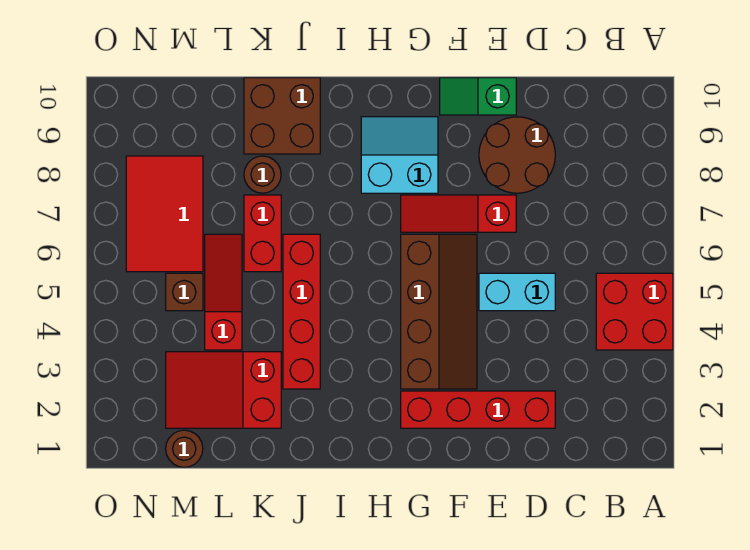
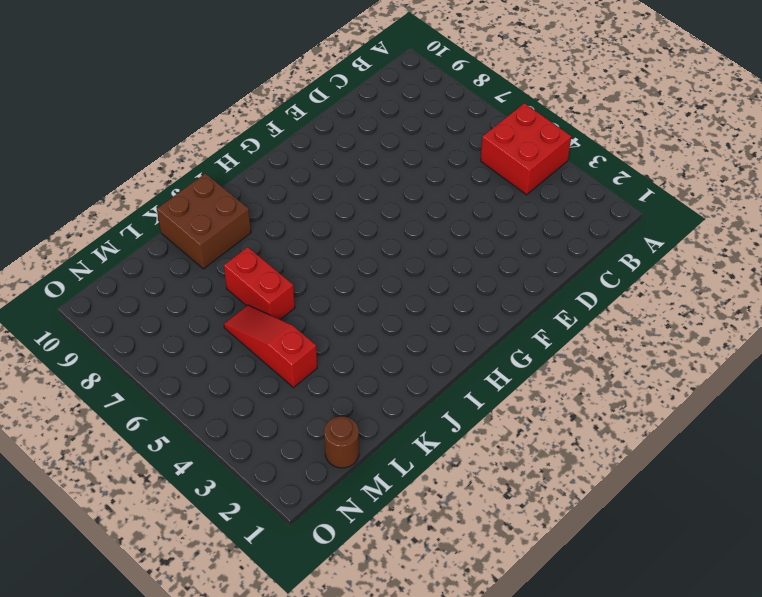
none -> red brick D2:G2 level 1
none -> cyan brick D5:E5 level 1
none -> brown round brick D8:E9 level 1

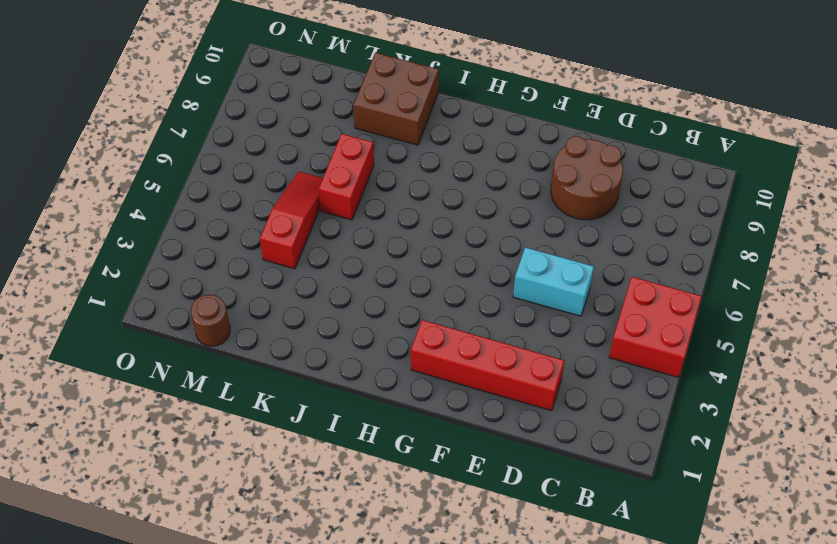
none -> red slope E7:G7 level 1 top E
none -> green slope E10:F10 level 1 top E
none -> brown slope F3:G6 level 1 top G

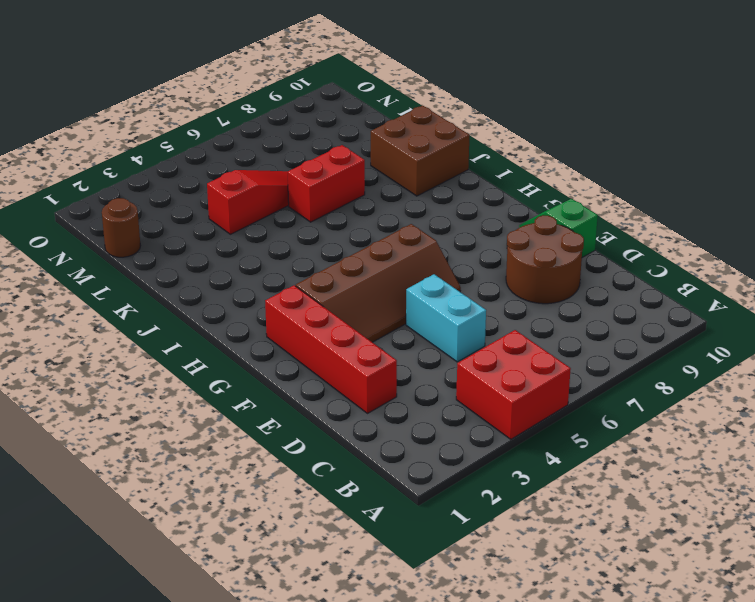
none -> red slope E7:G7 level 1 top E
none -> cyan slope G8:H9 level 1 top 8
none -> red brick J3:J6 level 1

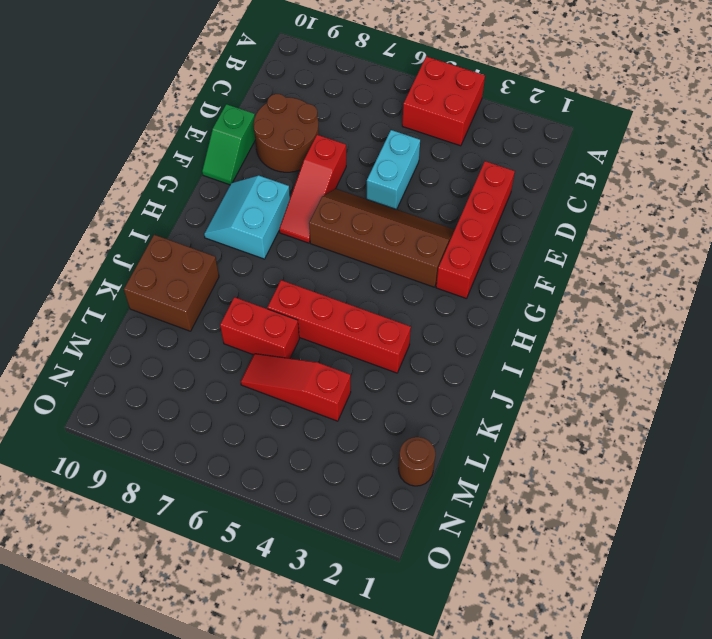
none -> red slope K2:M3 level 1 top K
none -> brown round brick K8 level 1
none -> brown brick M5 level 1

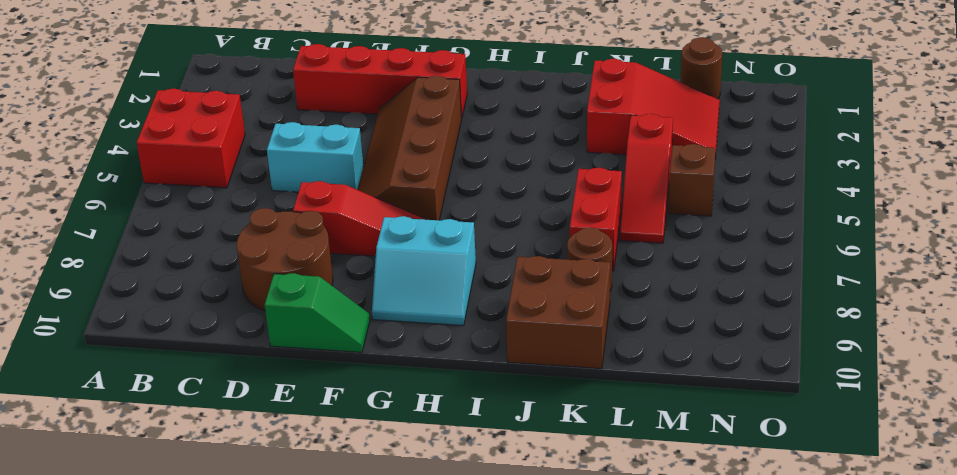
none -> red brick J3:J6 level 1
none -> red tile M6:N8 level 1

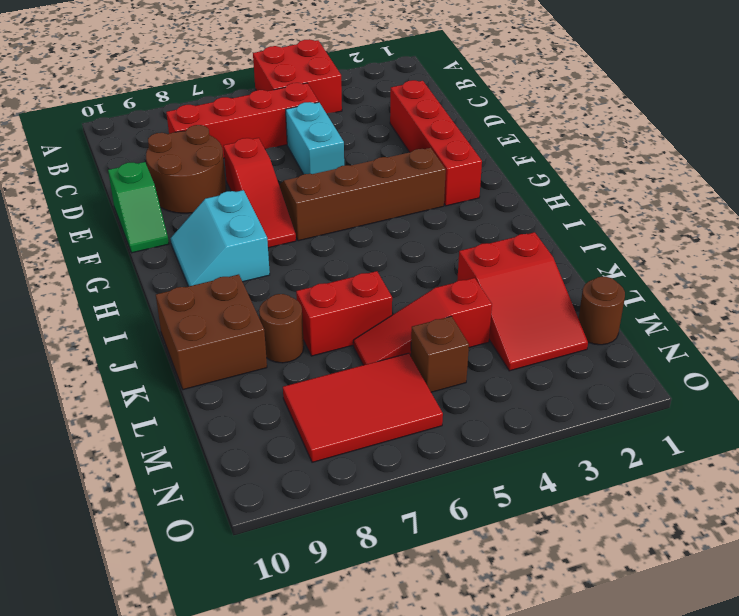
red brick C5:C8 level 1 -> red brick J3:J6 level 1

